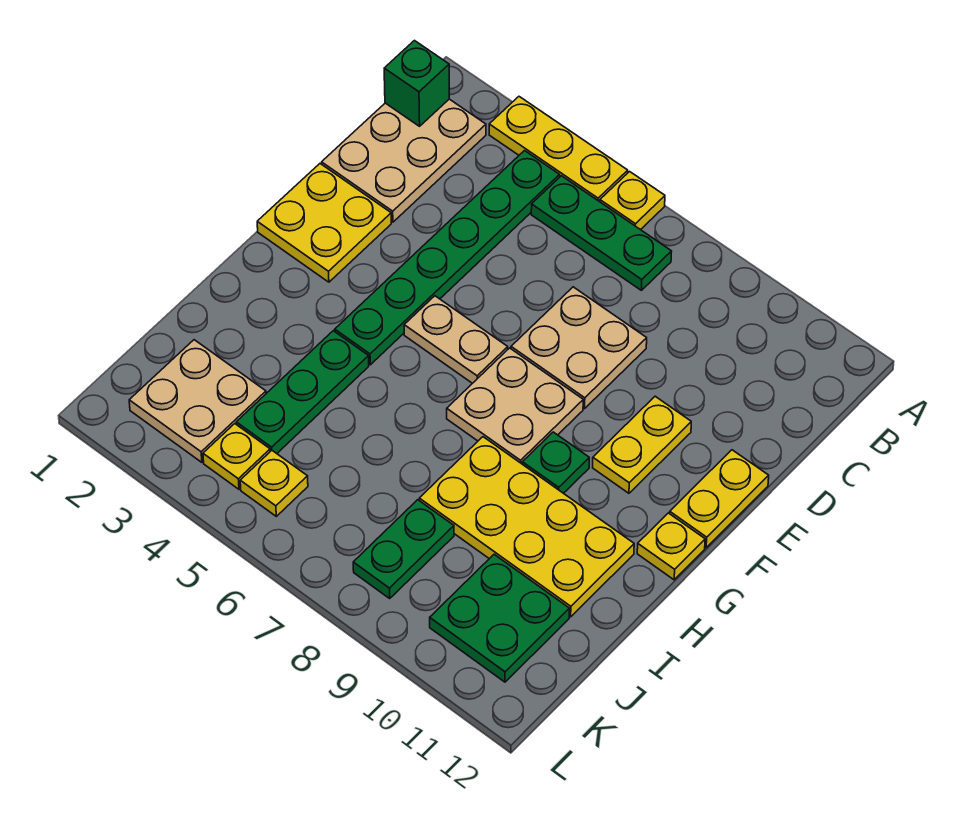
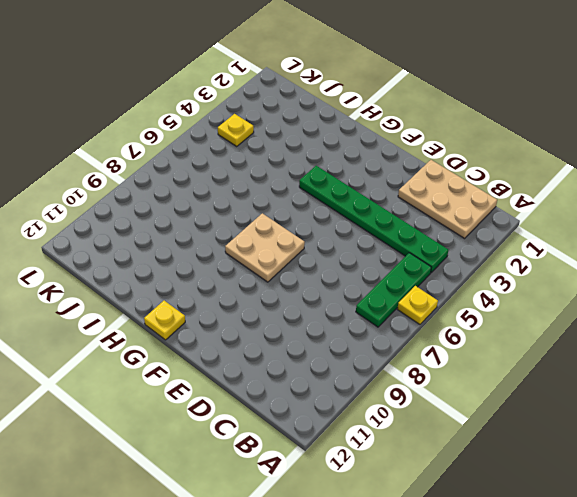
none -> yellow plate A3:A5 level 1
none -> tan plate D7:E8 level 1
none -> yellow plate E1:F2 level 1

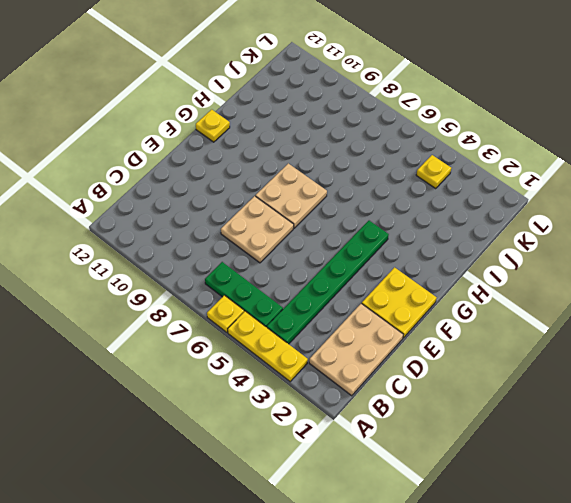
none -> yellow plate E10:F10 level 1
none -> yellow plate E12:F12 level 1
none -> tan plate F5:F6 level 1

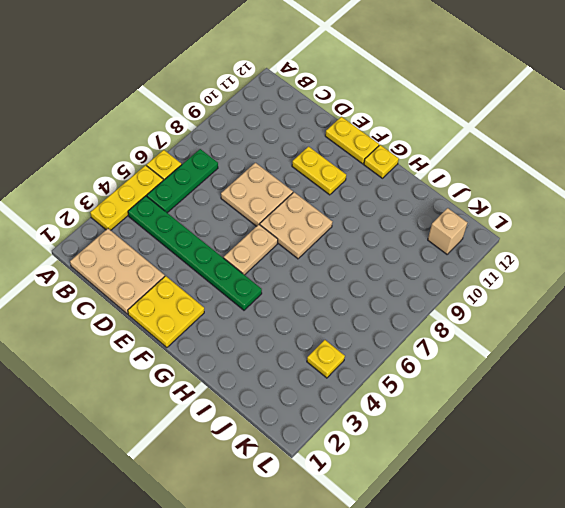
tan brick K11 level 1 -> green plate J10:K11 level 1
none -> green plate G9 level 1
none -> green plate H4:J4 level 1
none -> yellow plate H8:I11 level 1

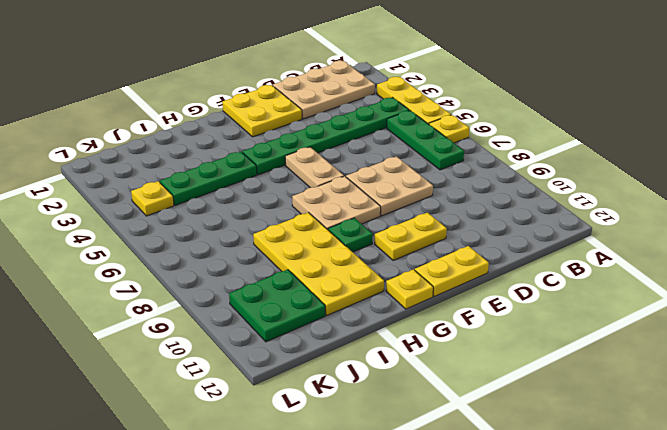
none -> tan plate J2:K3 level 1
none -> green plate J8:K8 level 1
none -> yellow plate K5 level 1

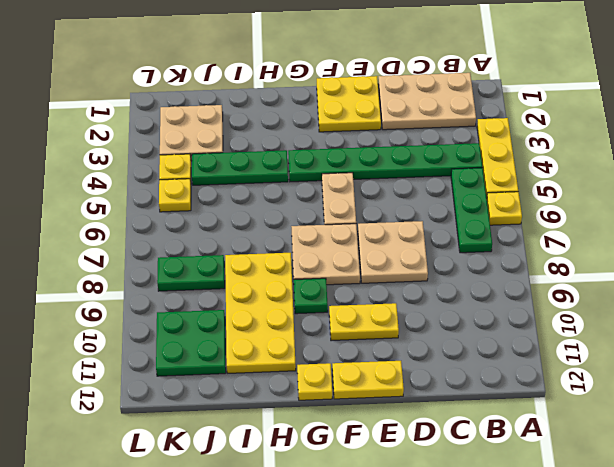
none -> green brick B1 level 2

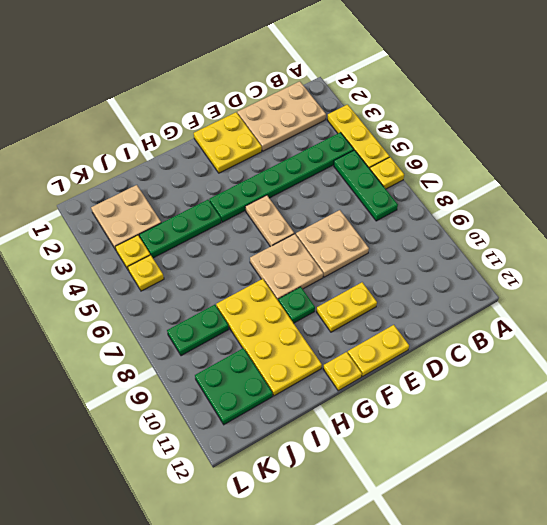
none -> green brick B1 level 2

